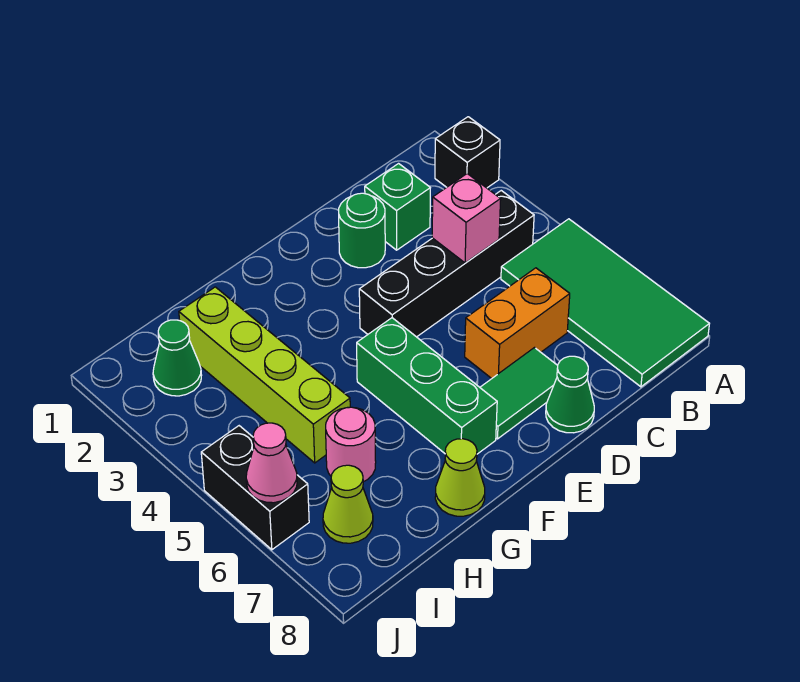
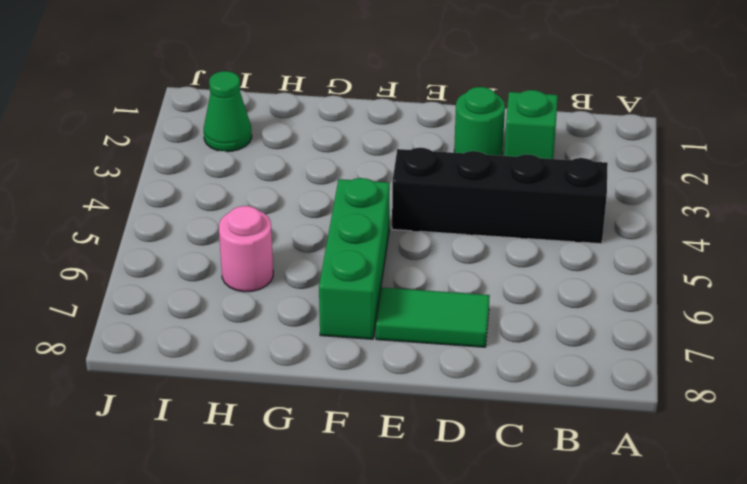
none -> black brick A2 level 1
none -> green tile A5:B8 level 1
none -> orange brick C6:D6 level 1

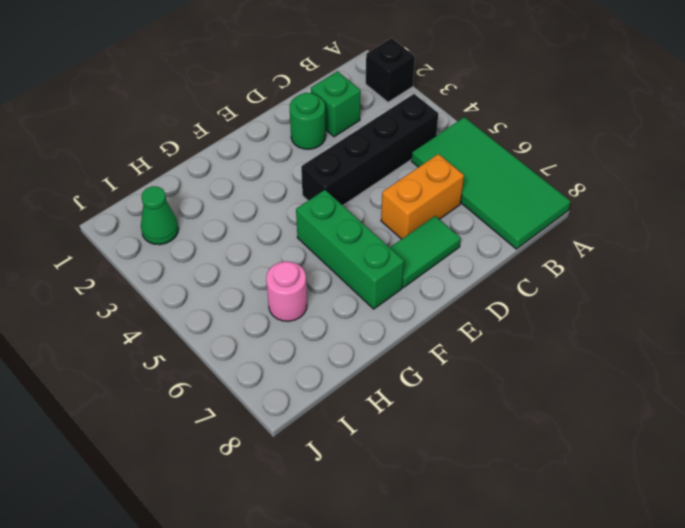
none -> green cone D8 level 1
none -> lime cone G8 level 1
none -> lime brick H2:H5 level 1

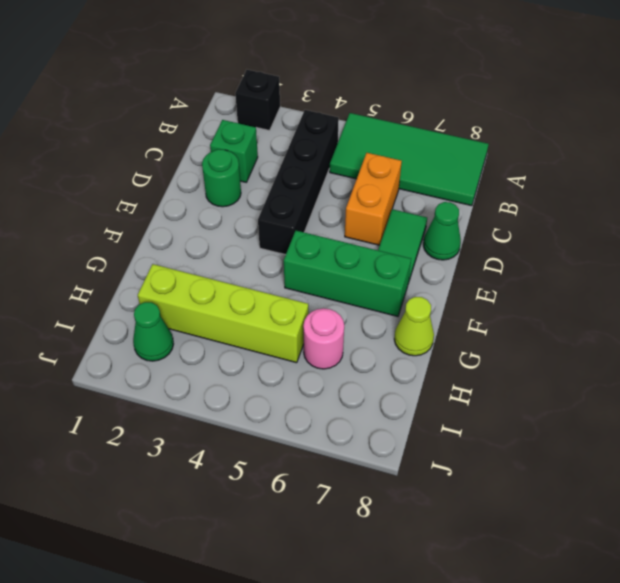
none -> lime cone I7 level 1
none -> black brick J5:J6 level 1
none -> pink brick C4 level 2

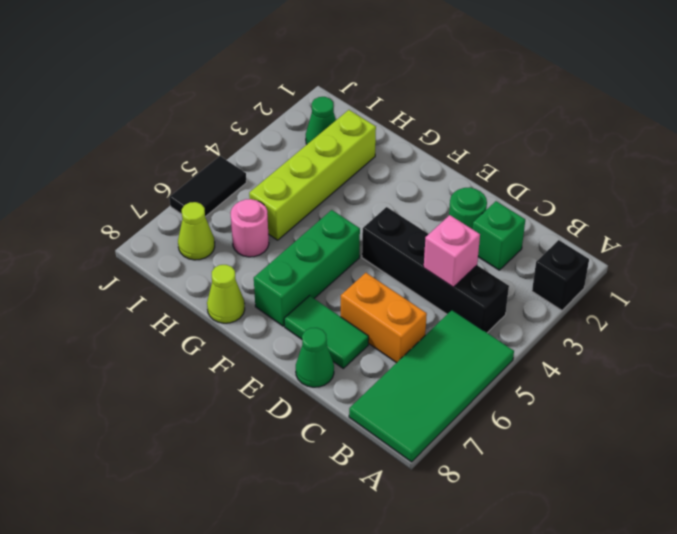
black tile J5:J6 level 1 -> black brick J5:J6 level 1
none -> pink cone J6 level 2

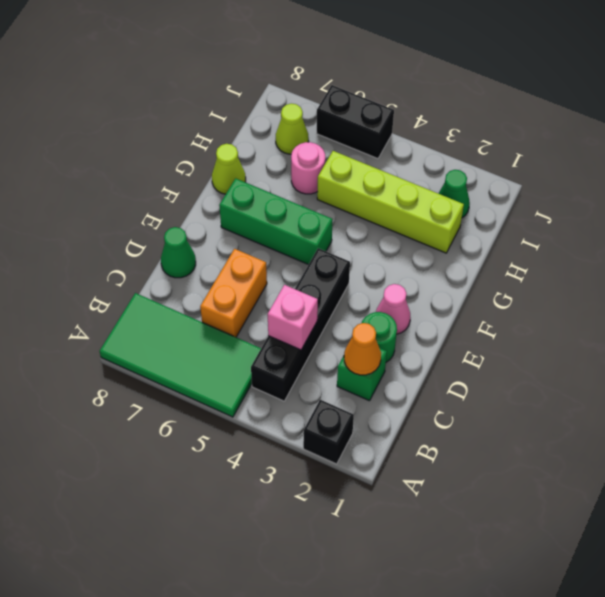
orange cone C2 level 2 -> none
pink cone E2 level 1 -> pink cone J6 level 2
none -> green tile D7:E7 level 1

